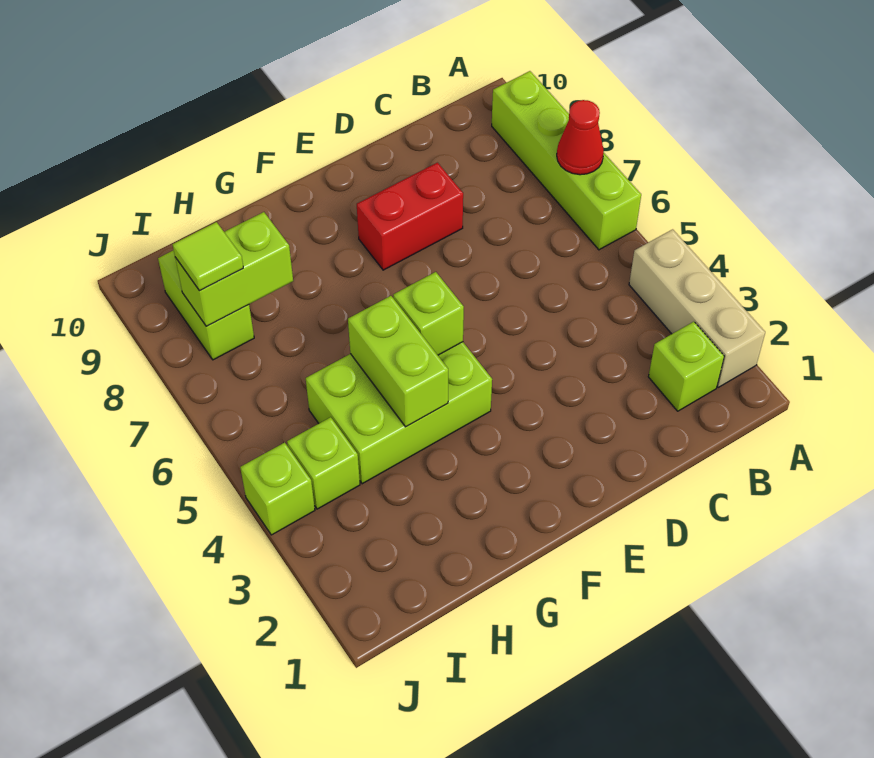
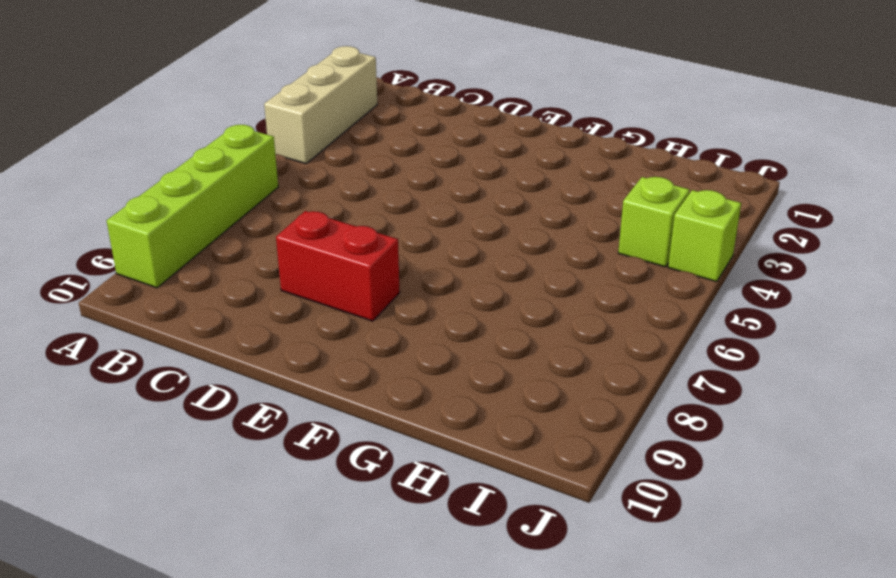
none -> lime brick B2 level 1
none -> lime brick F4:H5 level 1
none -> lime brick I8:I9 level 1

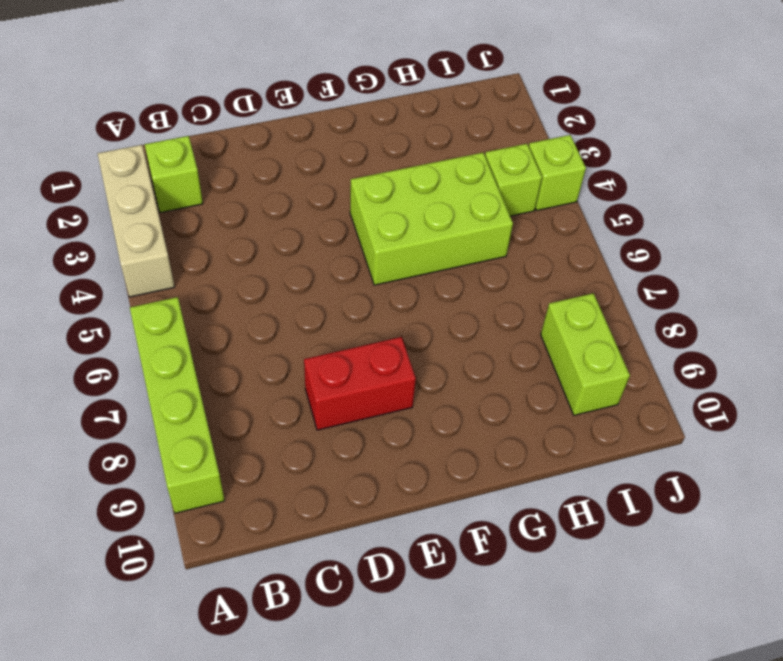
none -> red cone A7 level 2
none -> lime brick F5 level 2
none -> lime brick G4:G5 level 2

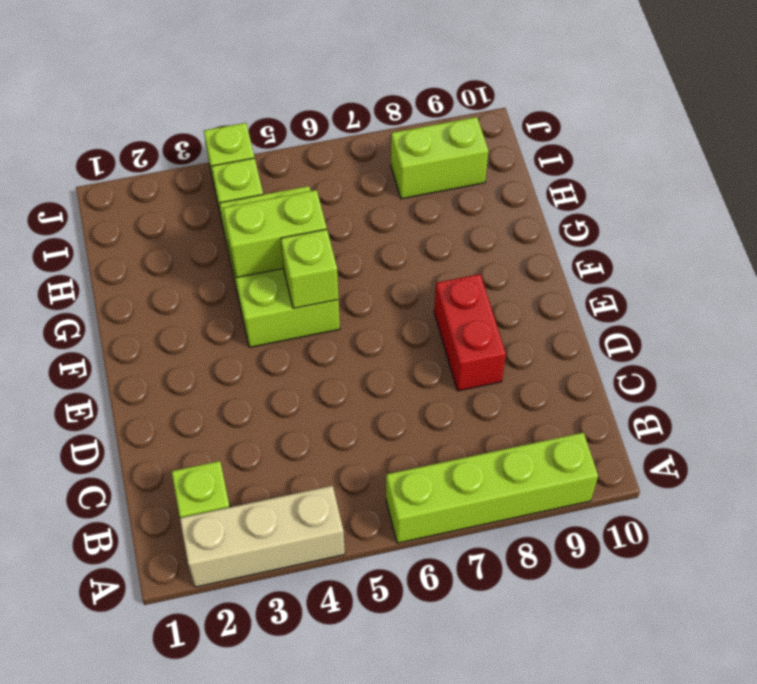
none -> red cone A7 level 2
none -> lime brick H8:I8 level 2
none -> lime tile I8 level 3

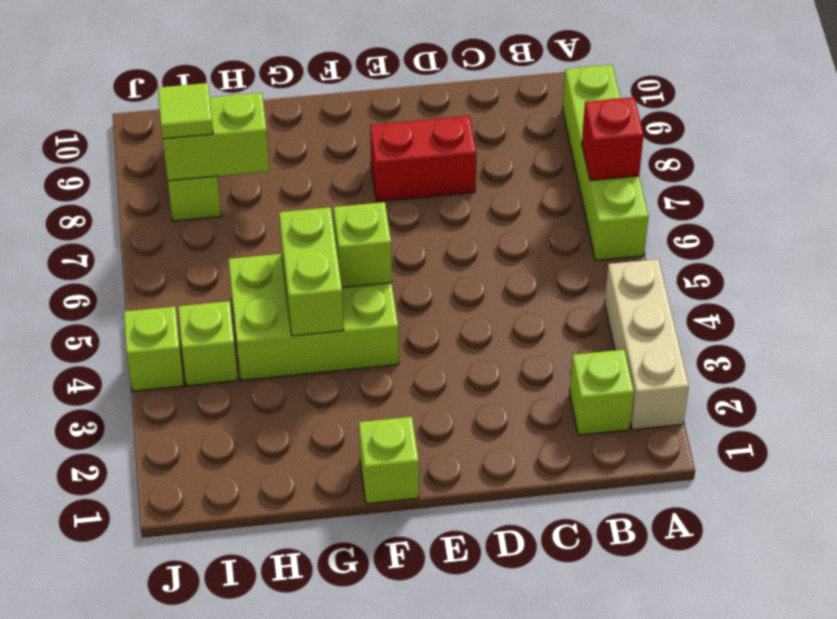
red brick A7 level 2 -> red cone A7 level 2
lime brick F1 level 1 -> none

